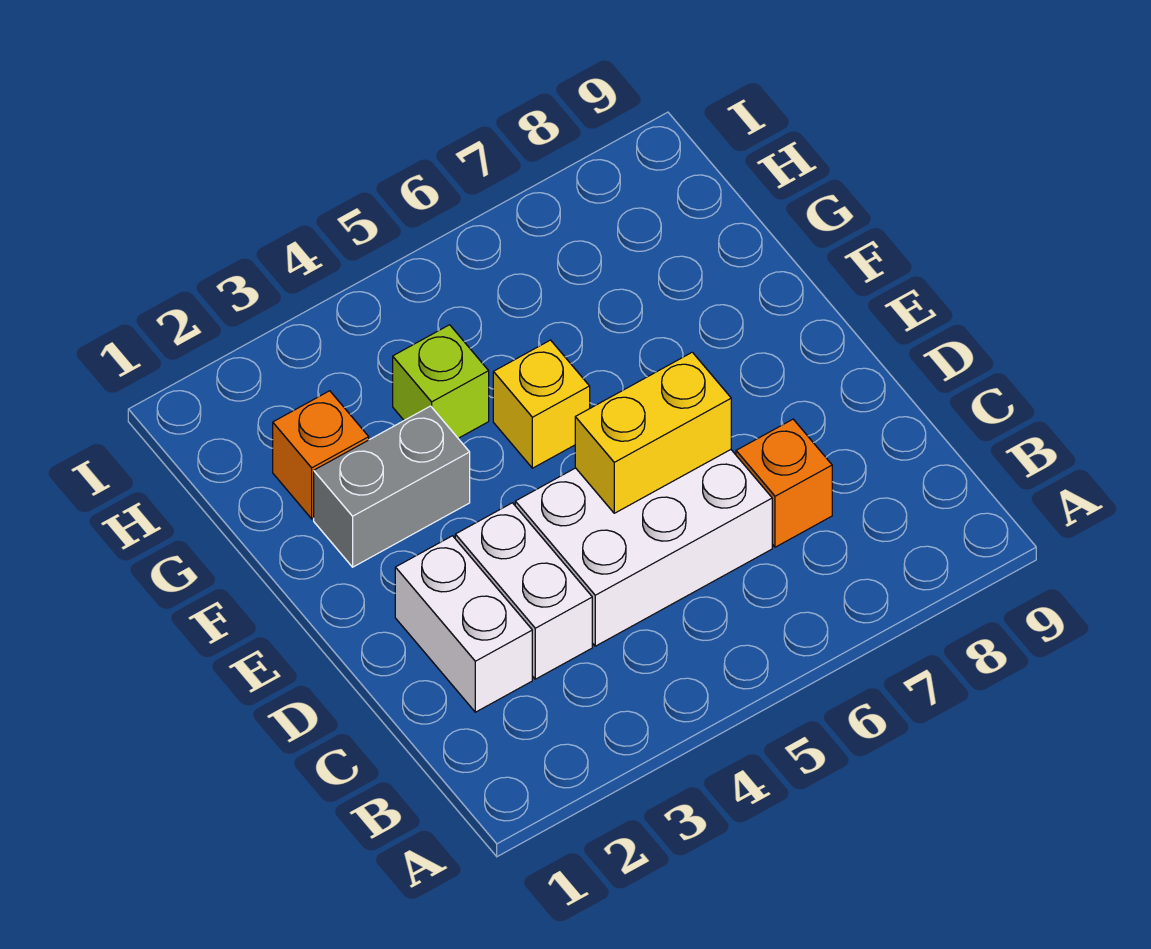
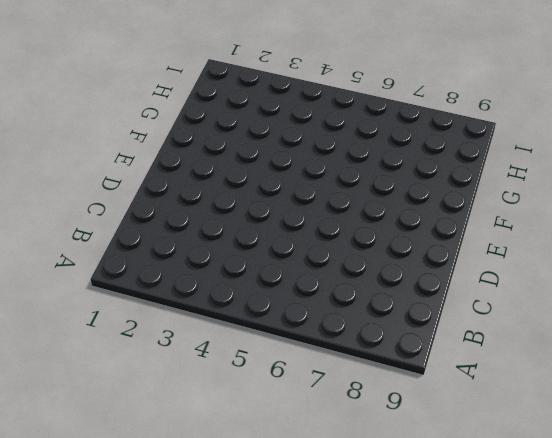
none -> white brick C2:D2 level 1
none -> white brick C3:D3 level 1

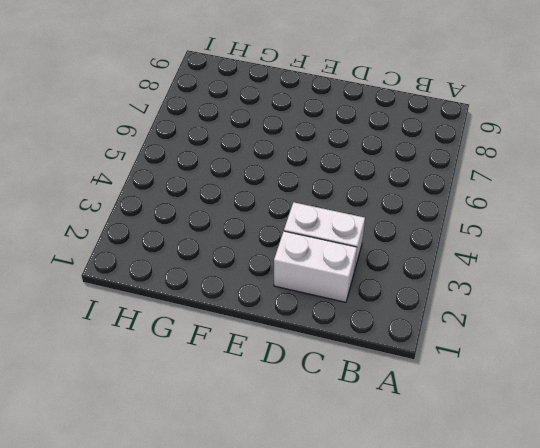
none -> white brick C4:D6 level 1
none -> orange brick C7 level 1

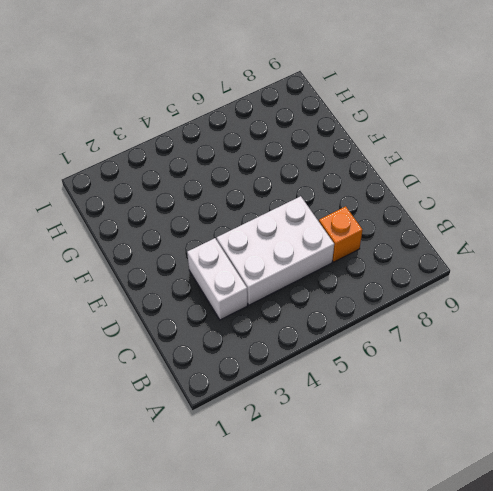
none -> white brick C2:D2 level 1
none -> grey brick F2:F3 level 1

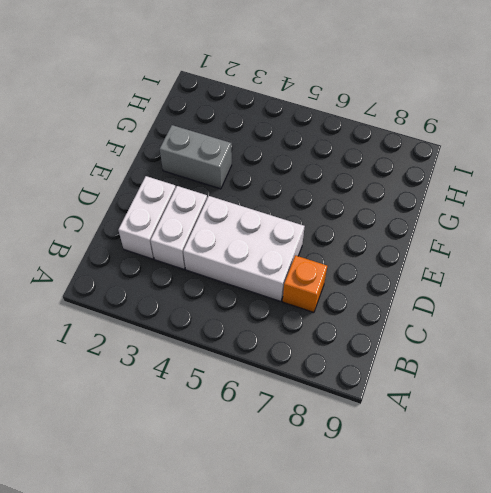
none -> yellow brick F5 level 1
none -> orange brick G2 level 1

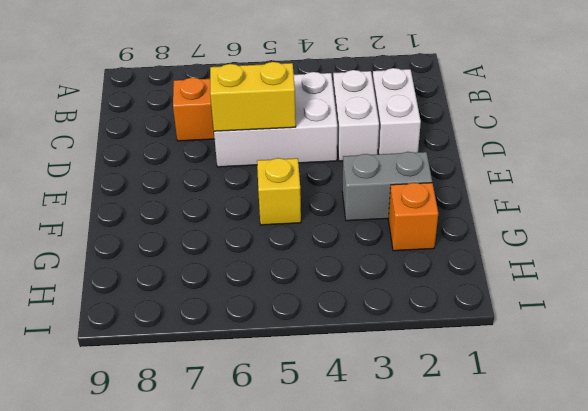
none -> lime brick G4 level 1

